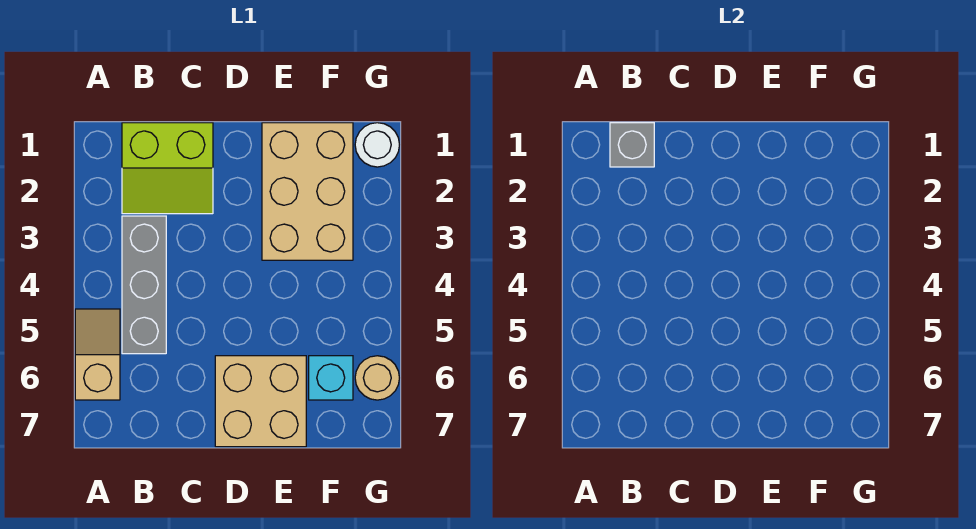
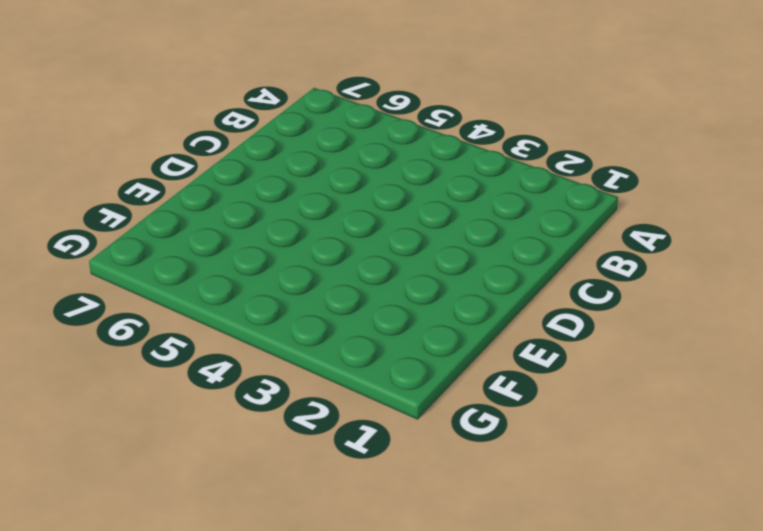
none -> tan slope A5:A6 level 1 top 6
none -> lime slope B1:C2 level 1 top 1

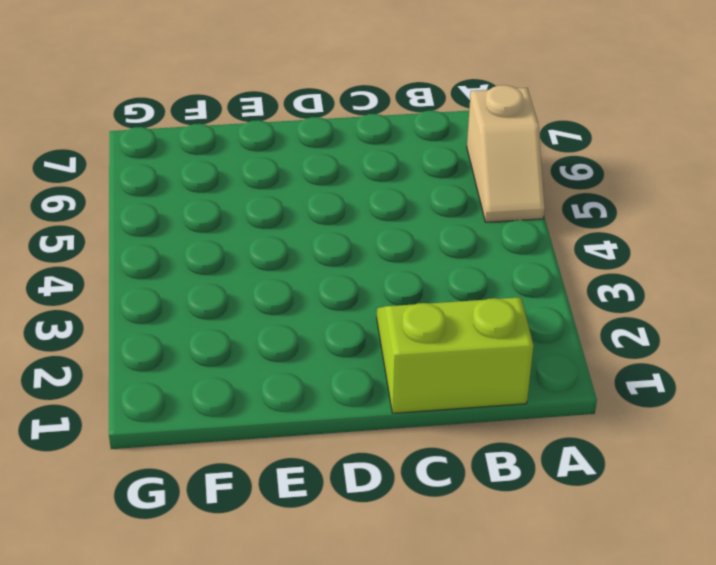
none -> grey brick B3:B5 level 1
none -> tan brick D6:E7 level 1

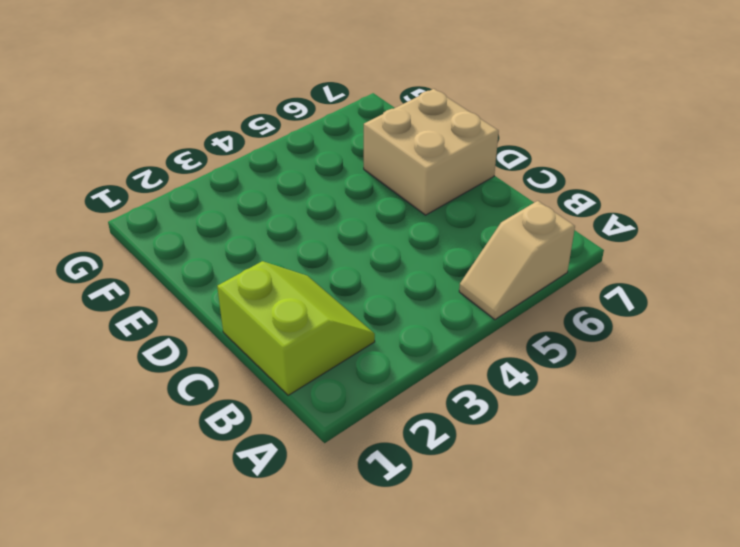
none -> grey brick B3:B5 level 1
none -> tan brick E1:F3 level 1

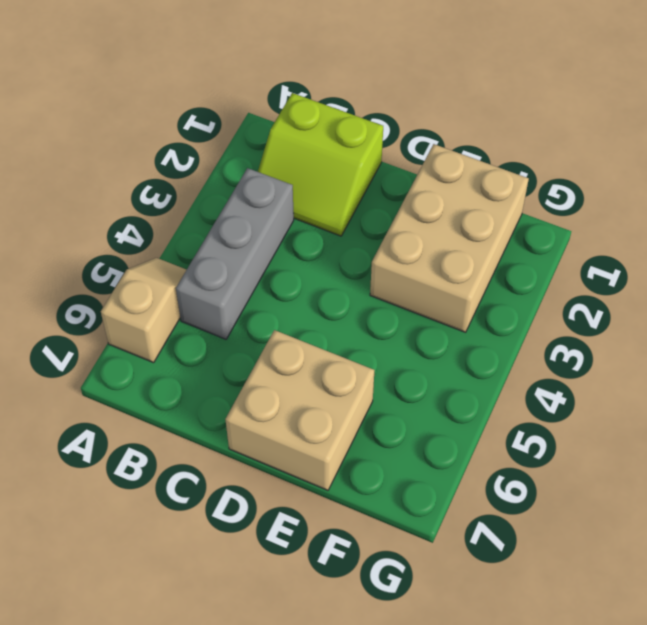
none -> cyan brick F6 level 1
none -> white round brick G1 level 1

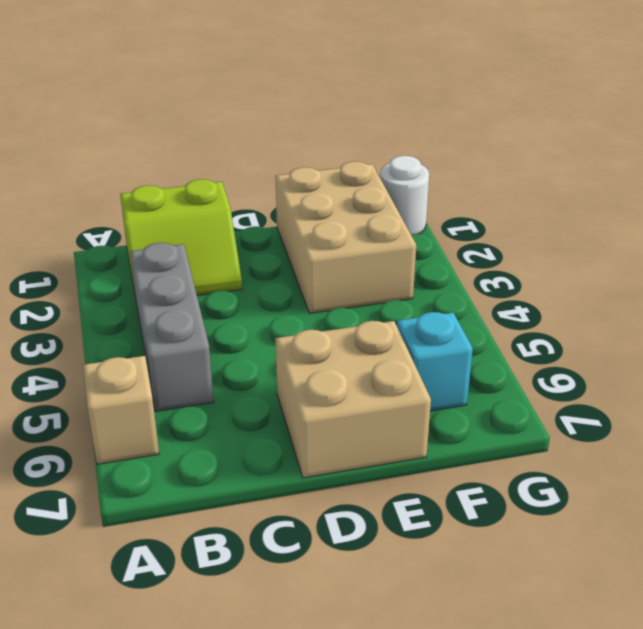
none -> tan round brick G6 level 1
none -> grey brick B1 level 2

